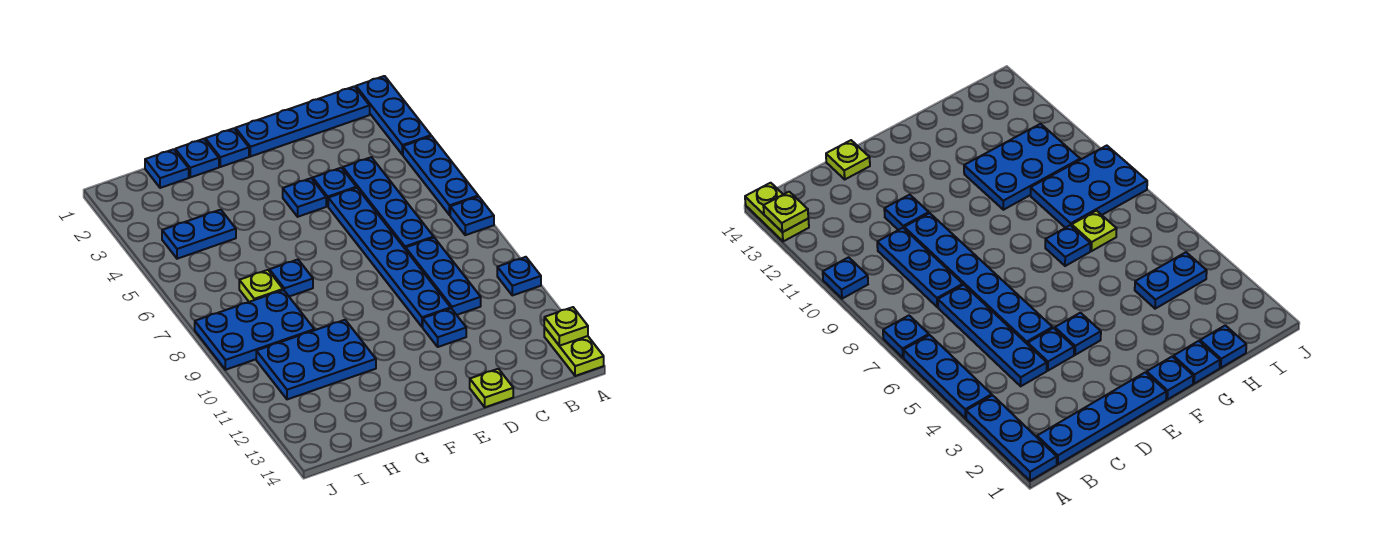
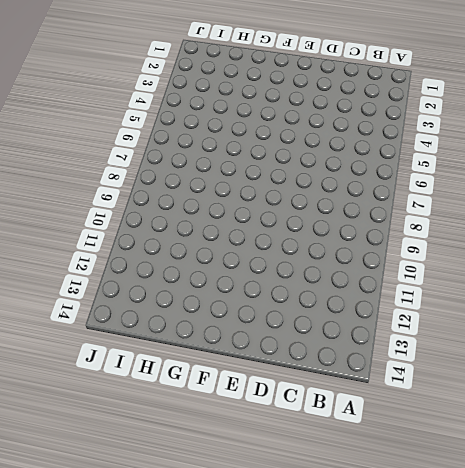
none -> blue plate A1:A3 level 1
none -> blue plate A4:A6 level 1
none -> blue plate A7 level 1

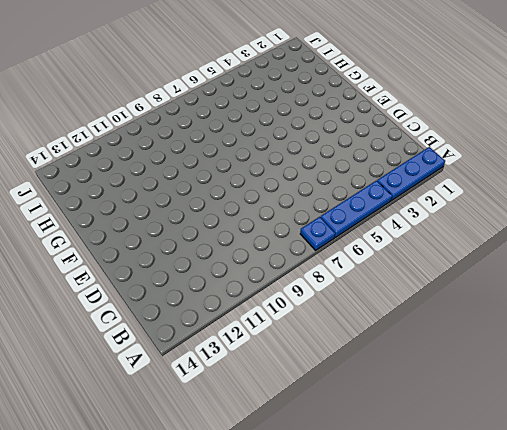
none -> blue plate A10 level 1
none -> lime plate A13:A14 level 1
none -> blue plate B1:E1 level 1

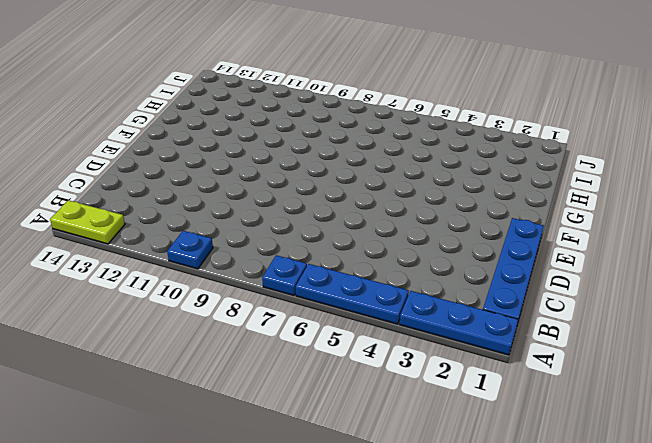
none -> blue plate C4:C7 level 1
none -> blue plate C8:C10 level 1
none -> blue plate D4 level 1

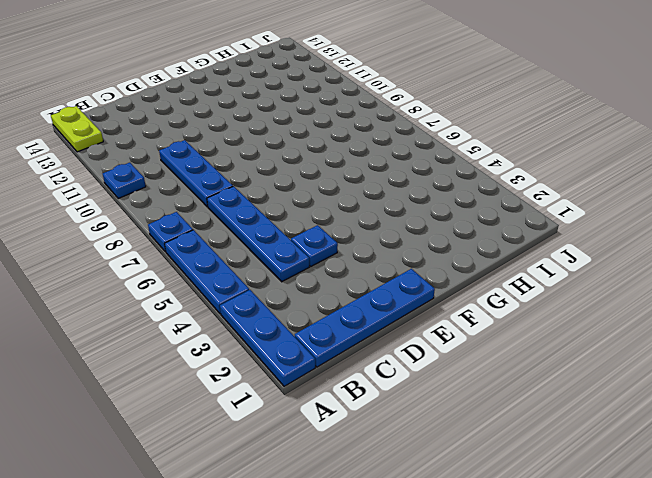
none -> blue plate D5:D10 level 1
none -> blue plate D11 level 1
none -> lime plate D14 level 1

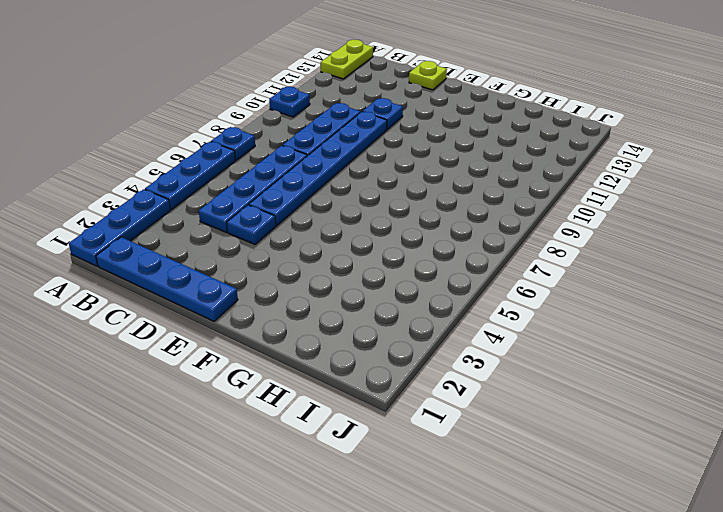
none -> blue plate E4 level 1
none -> blue plate F1 level 1
none -> blue plate G1 level 1

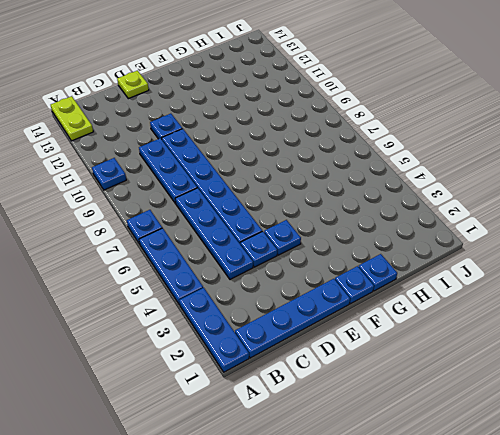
none -> blue plate G7 level 1
none -> blue plate G10:I11 level 1
none -> blue plate H1 level 1

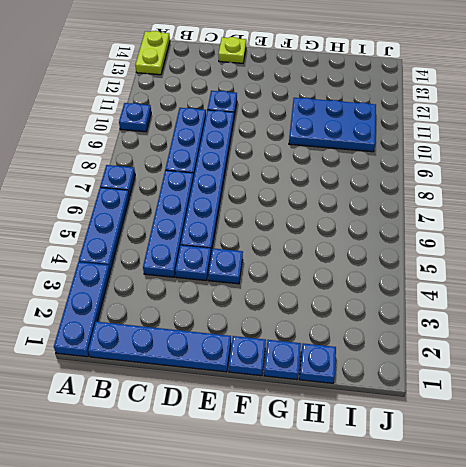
none -> blue plate G7 level 1
none -> blue plate H4:I4 level 1
none -> lime plate H7 level 1

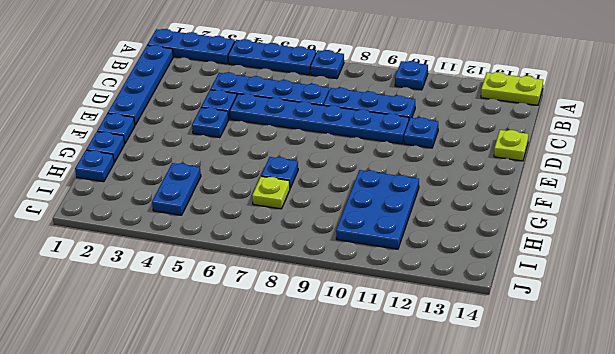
none -> blue plate H8:J9 level 1
none -> lime plate A13 level 2

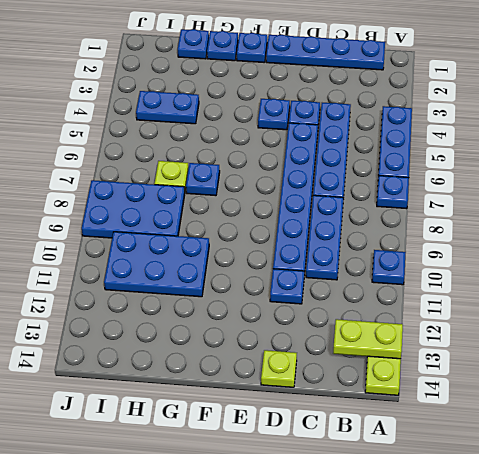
lime plate A13:B13 level 2 -> lime plate A13 level 2
none -> blue plate A1:A3 level 1

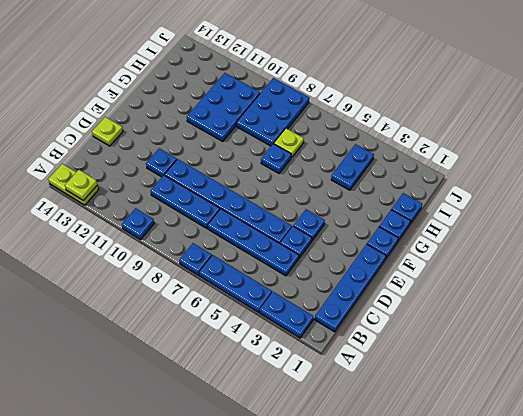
blue plate A2:A3 level 1 -> blue plate A1:A3 level 1

